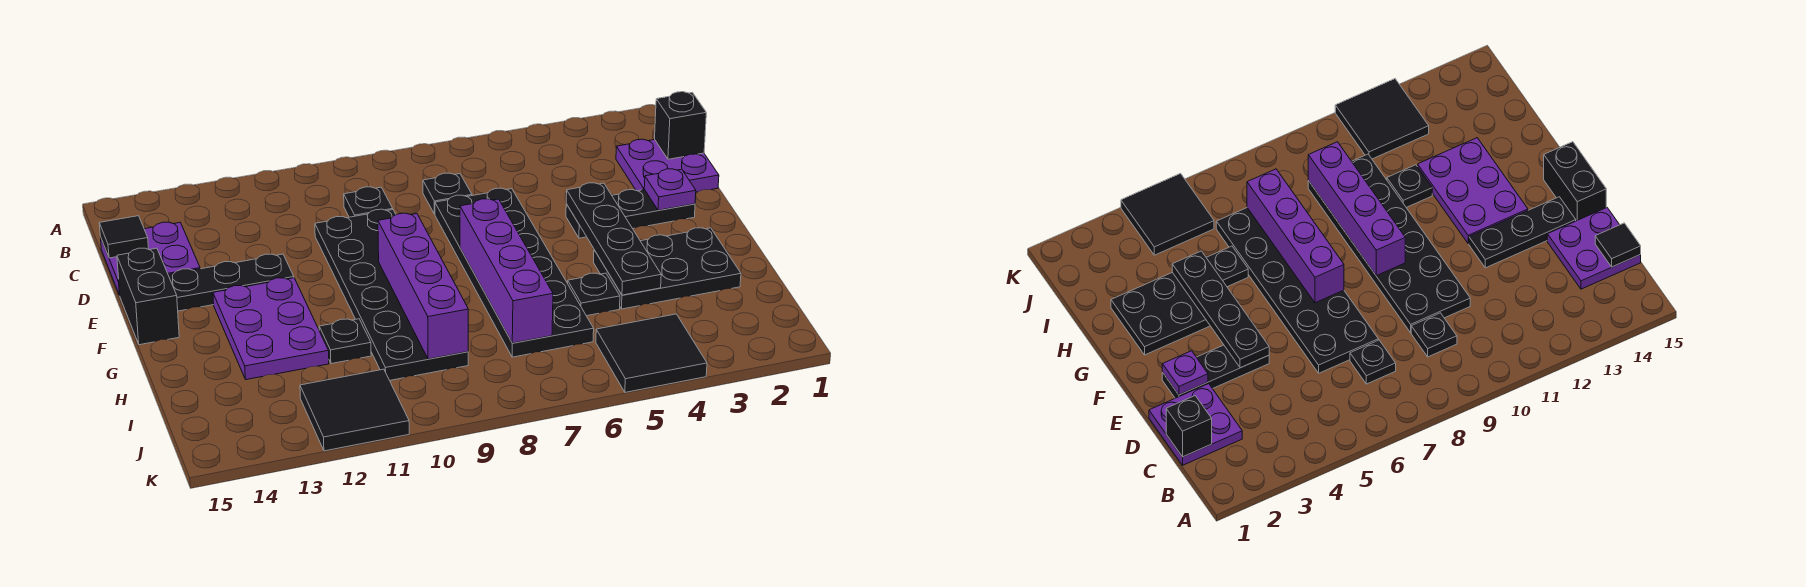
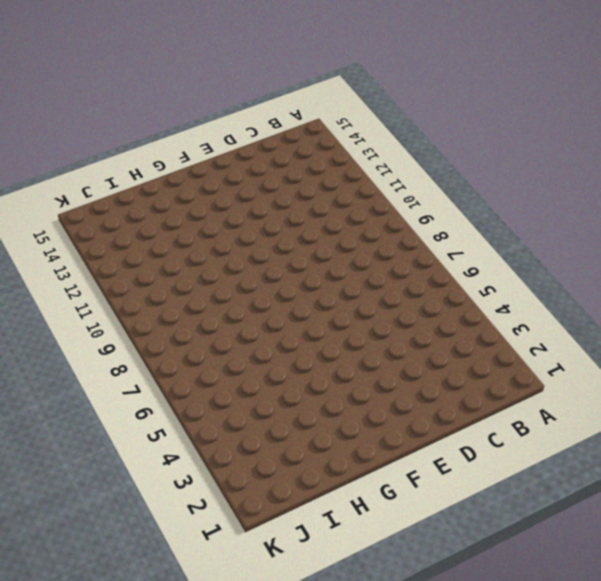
none -> purple plate C1:D2 level 1
none -> black plate C7 level 1
none -> black plate C9 level 1

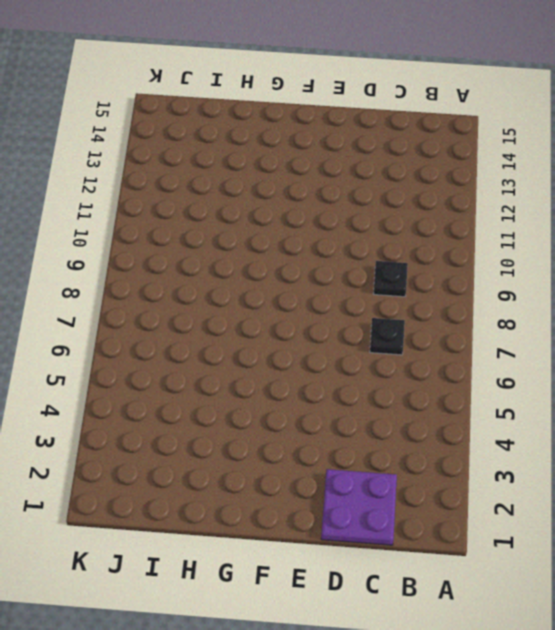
none -> purple plate C14:D15 level 1
none -> black plate D6:I7 level 1
none -> black plate D9:I10 level 1

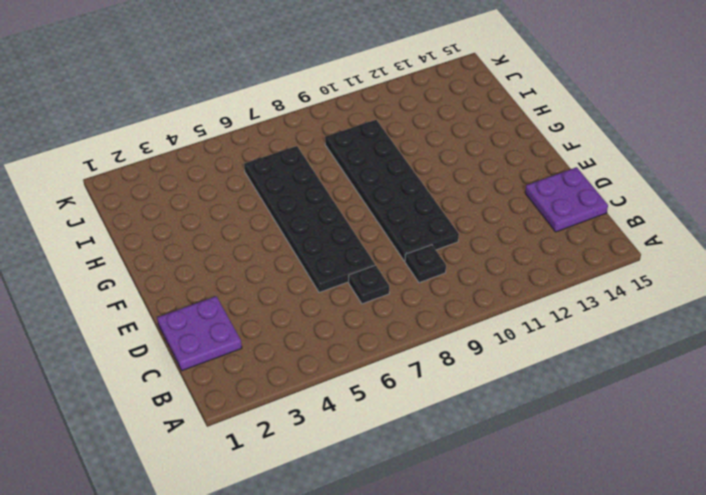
none -> black plate E2:E4 level 1
none -> black plate E12:E14 level 1
none -> black brick E15:F15 level 1

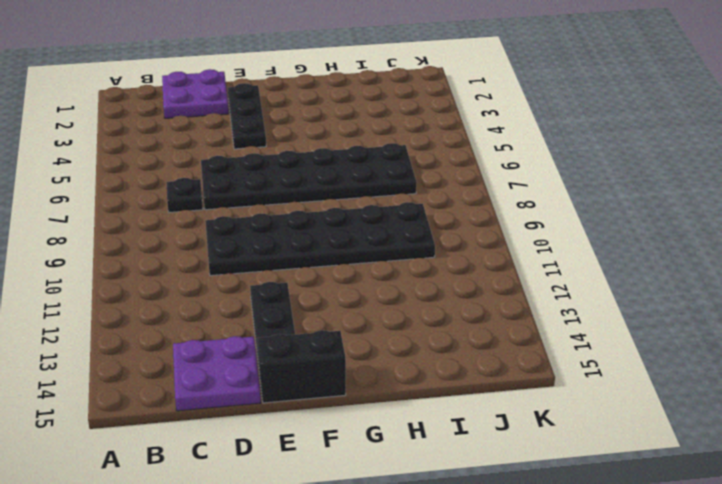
none -> black plate C9 level 1
none -> purple plate F12:H13 level 1
none -> black plate G2:H4 level 1

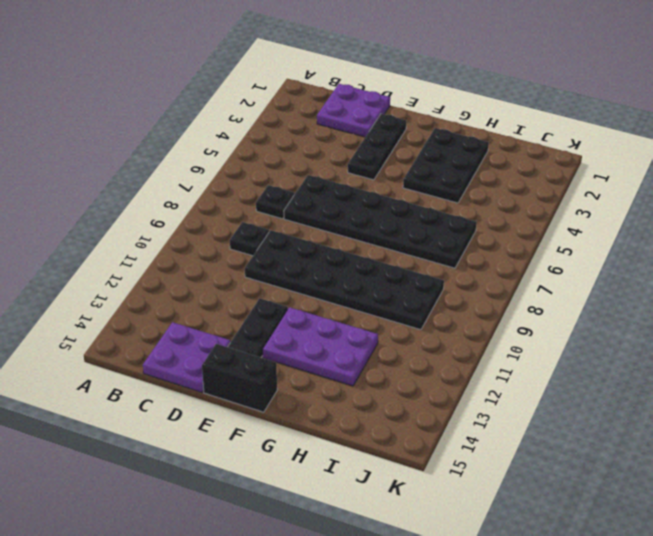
none -> black plate H5 level 1
none -> black plate H11 level 1
none -> black tile J4:K5 level 1

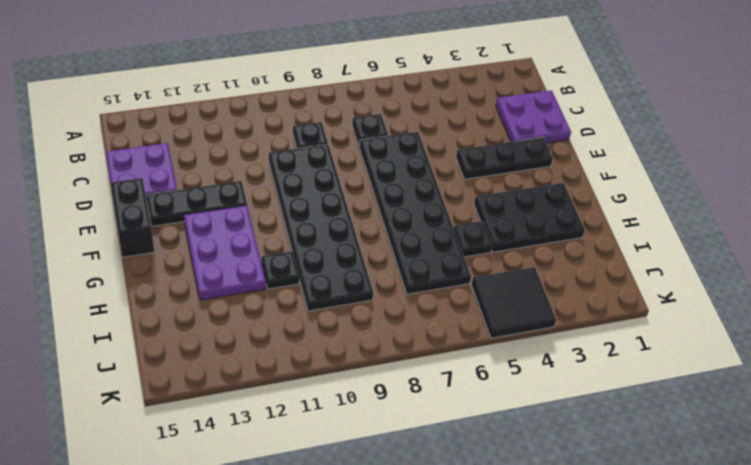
none -> black tile J11:K12 level 1
none -> black brick C1 level 2
none -> black tile C15 level 2

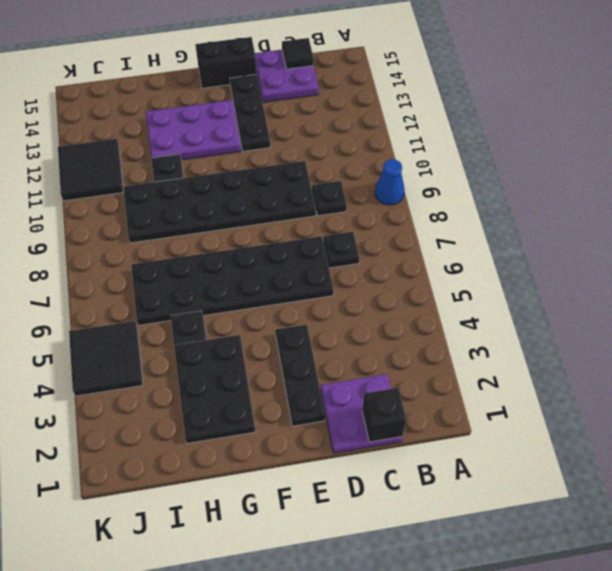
blue cone A9 level 1 -> none
none -> purple plate E2 level 2
none -> black plate E4:H4 level 2
none -> purple brick F7:I7 level 2

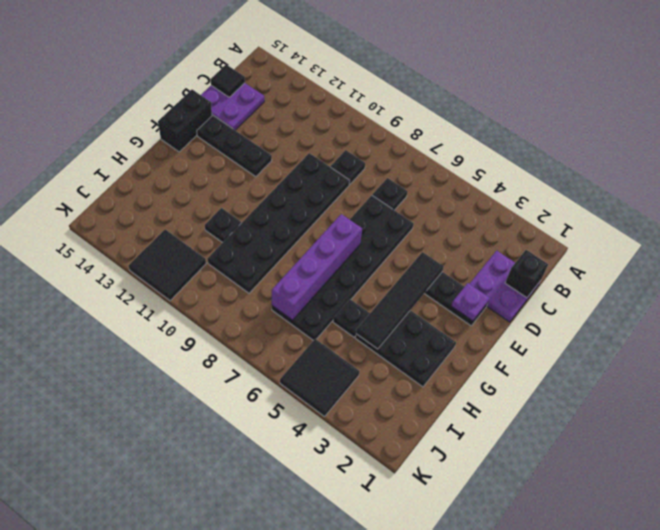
black tile E4:H4 level 2 -> black plate E4:H4 level 2
none -> purple plate F12:H13 level 1
none -> purple brick F9:I9 level 2

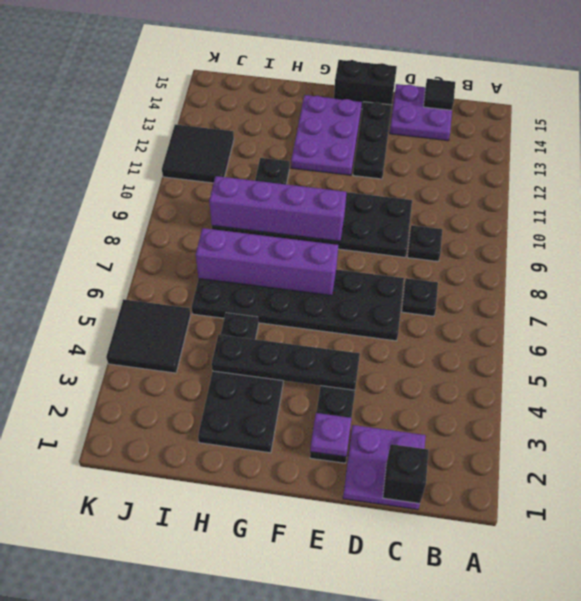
purple plate F12:G14 level 1 -> purple plate F12:H13 level 1

